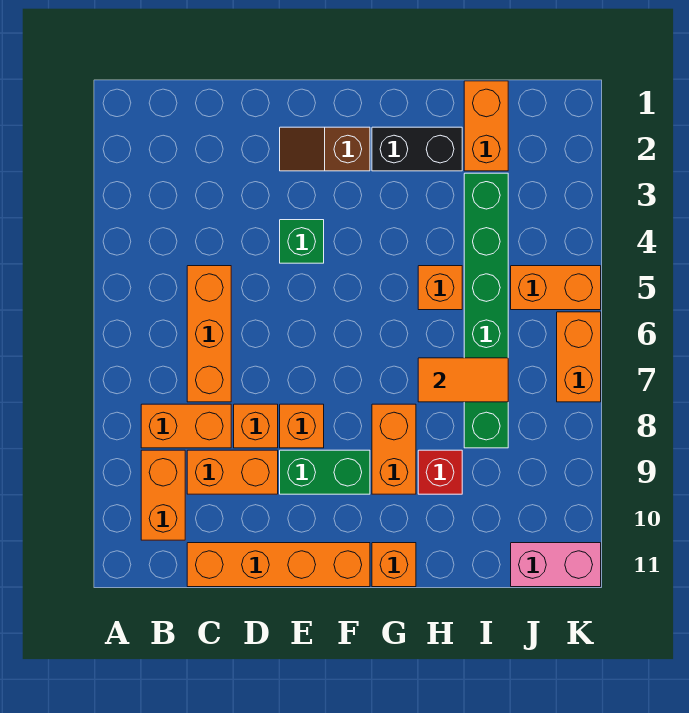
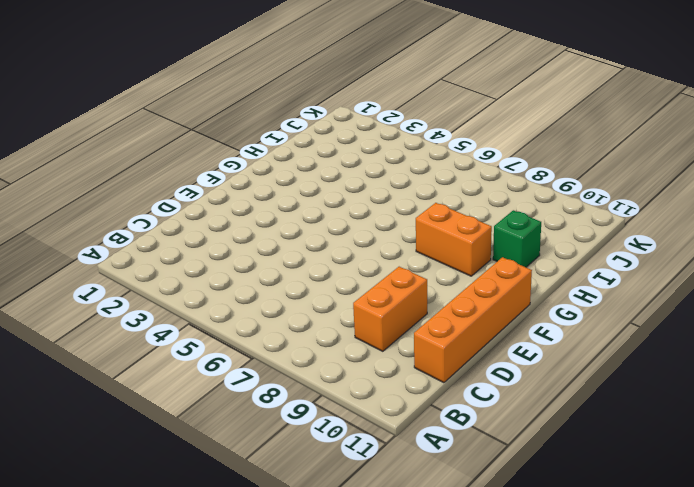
green brick H10 level 1 -> green brick E4 level 1
none -> orange brick B8:C8 level 1
none -> orange brick B9:B10 level 1
none -> orange brick C5:C7 level 1

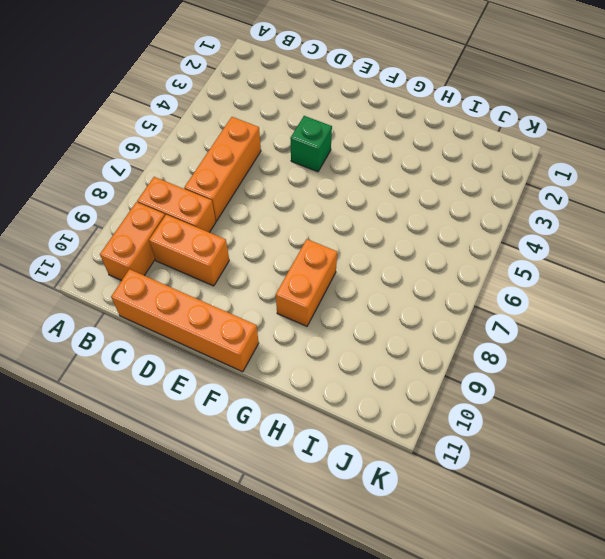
none -> orange brick D8 level 1
none -> brown slope E2:F2 level 1 top F
none -> orange brick E8 level 1

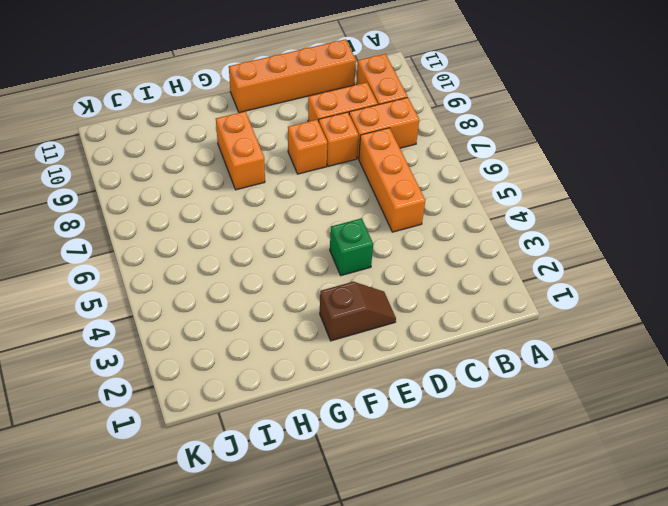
none -> green brick E9:F9 level 1
none -> black brick G2:H2 level 1
none -> orange brick G11 level 1

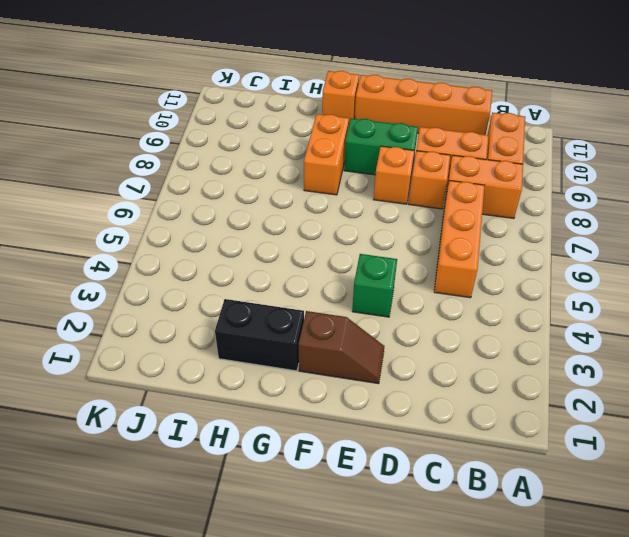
none -> orange brick H5 level 1
none -> red brick H9 level 1
none -> orange brick I1:I2 level 1

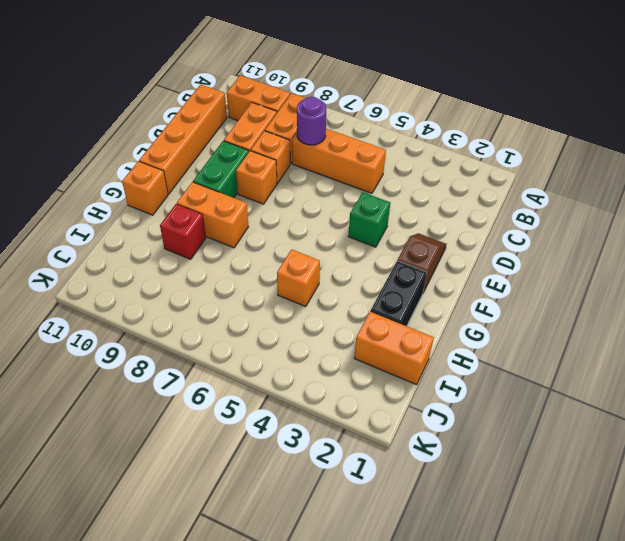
purple round brick C7 level 2 -> none
none -> green brick I3:I8 level 1
none -> orange brick J5:K5 level 1
none -> pink brick J11:K11 level 1

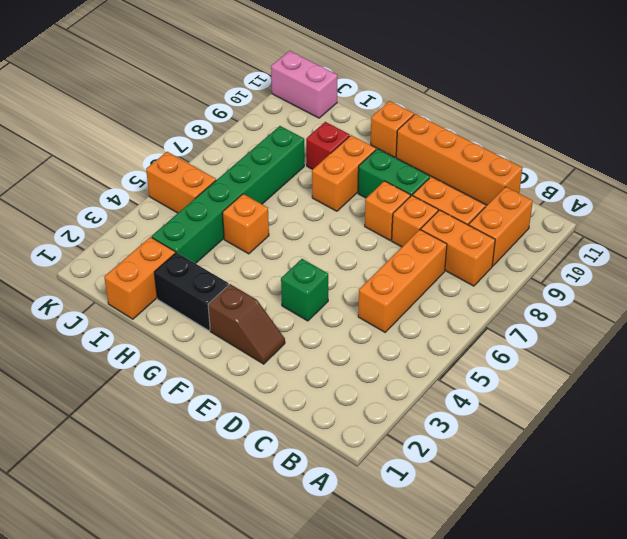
none -> orange brick K6:K7 level 1
none -> orange tile H7:I7 level 2

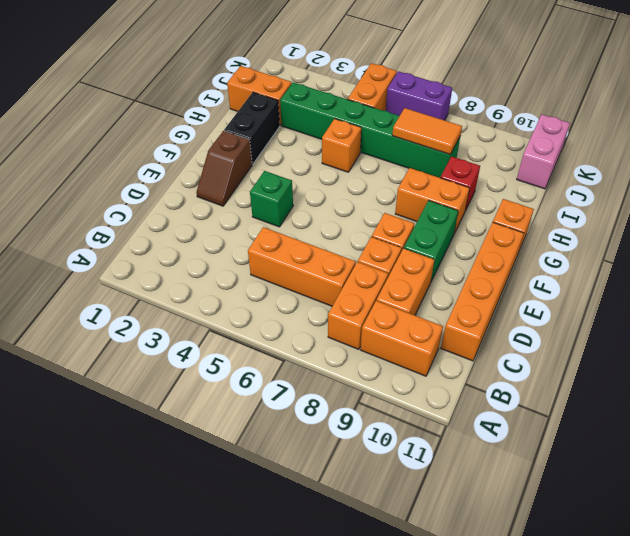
orange tile I7:I8 level 2 -> orange tile H7:I7 level 2
purple brick K6:K7 level 1 -> orange brick K6:K7 level 1

